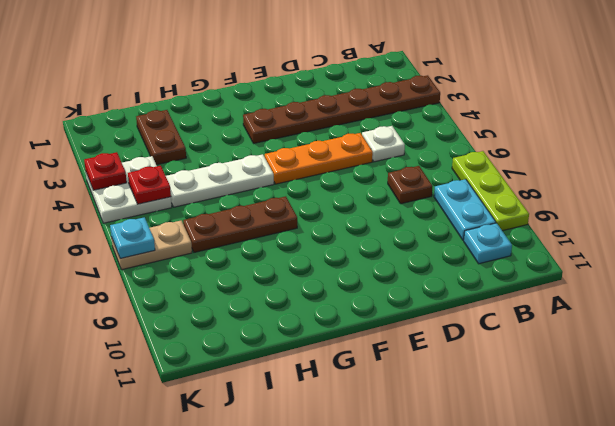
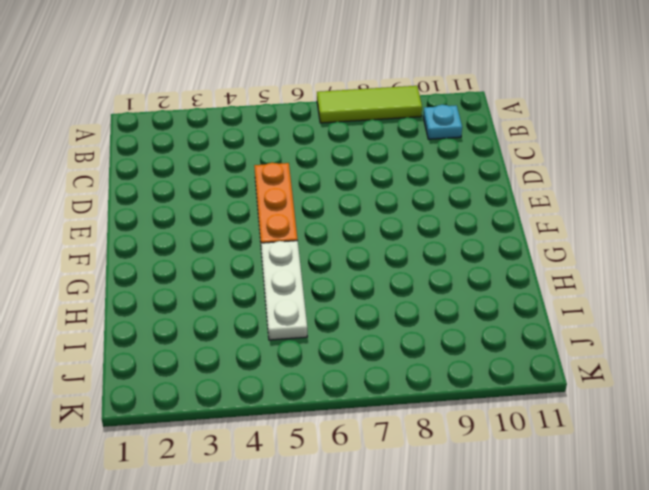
lime tile A7:A9 level 1 -> lime plate A7:A9 level 1
none -> brown plate A3:F3 level 1
none -> cyan plate B8:B9 level 1
none -> white plate C5 level 1

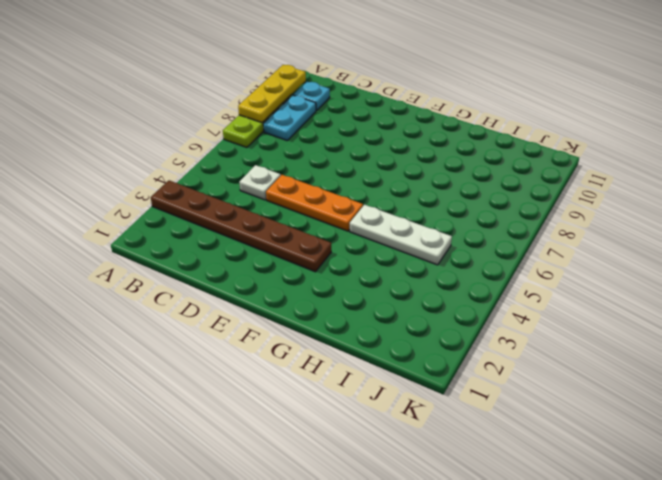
yellow plate A8:A10 level 2 -> none
none -> brown plate C7 level 1
none -> brown plate G7:I7 level 1
none -> brown plate I2:I3 level 1

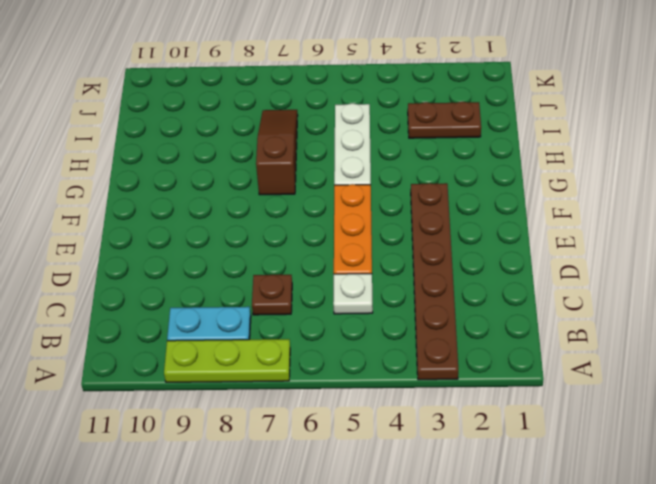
brown slope G7:I7 level 1 top G -> brown plate G7:I7 level 1
none -> cyan plate B10 level 1
none -> white plate J4:K5 level 1
none -> tan plate J7:K7 level 1

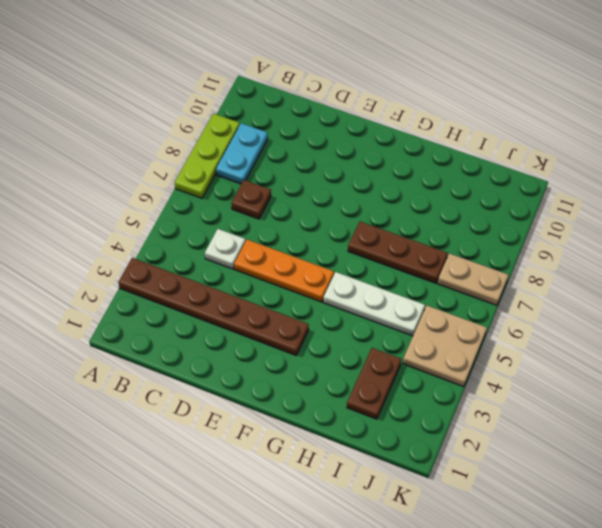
tan plate J4:K5 level 1 -> white plate J4:K5 level 1
none -> cyan plate B10 level 1
none -> red plate J5 level 2
none -> red plate K4 level 2

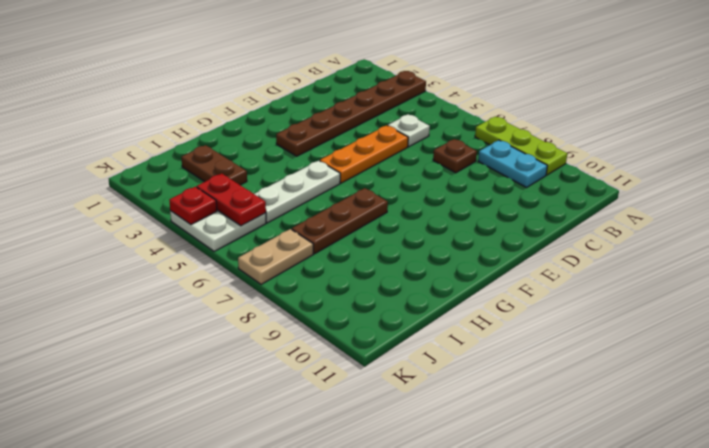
red plate J4:J5 level 2 -> red plate J5 level 2
none -> cyan plate B10 level 1
none -> cyan plate K7 level 2

